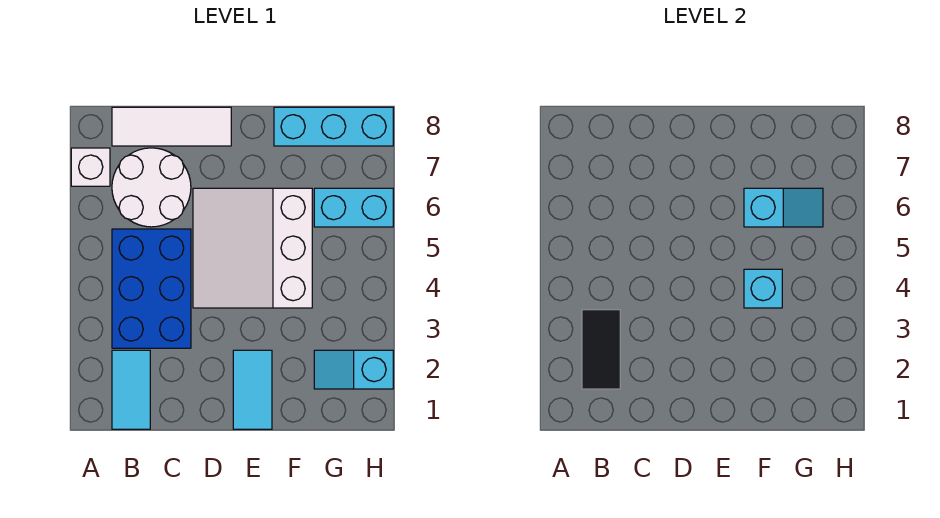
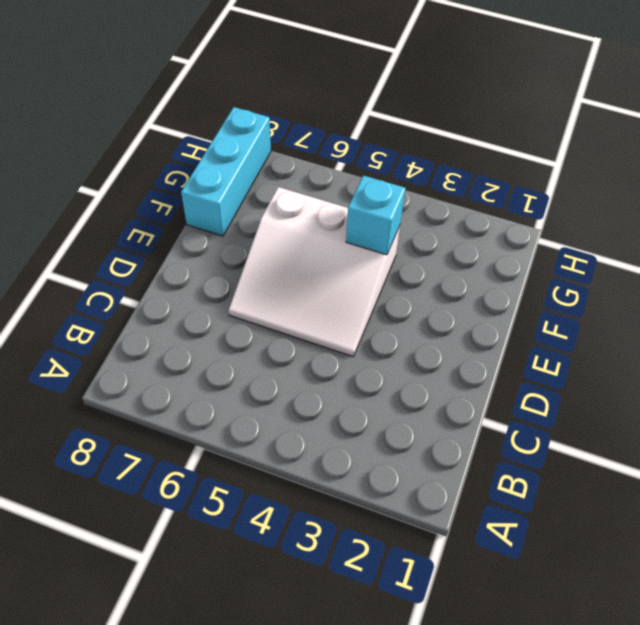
none -> white brick A7 level 1
none -> cyan tile B1:B2 level 1
none -> blue brick B3:C5 level 1

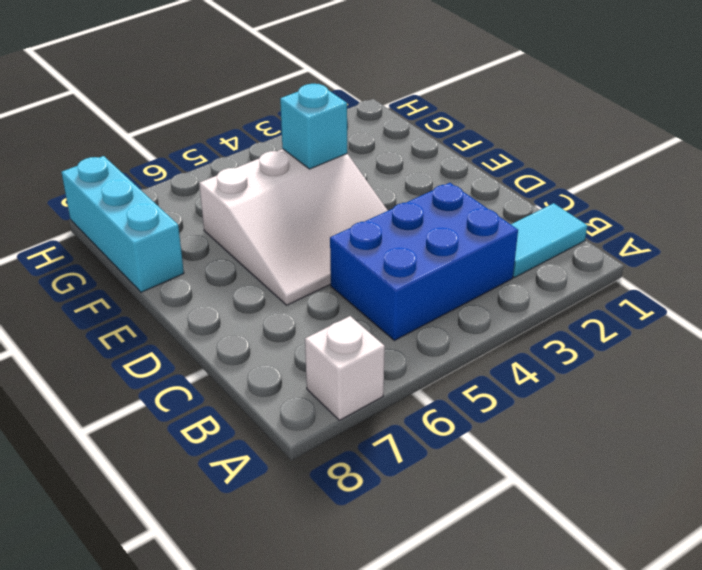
none -> white round brick B6:C7 level 1
none -> white tile B8:D8 level 1
none -> cyan tile E1:E2 level 1

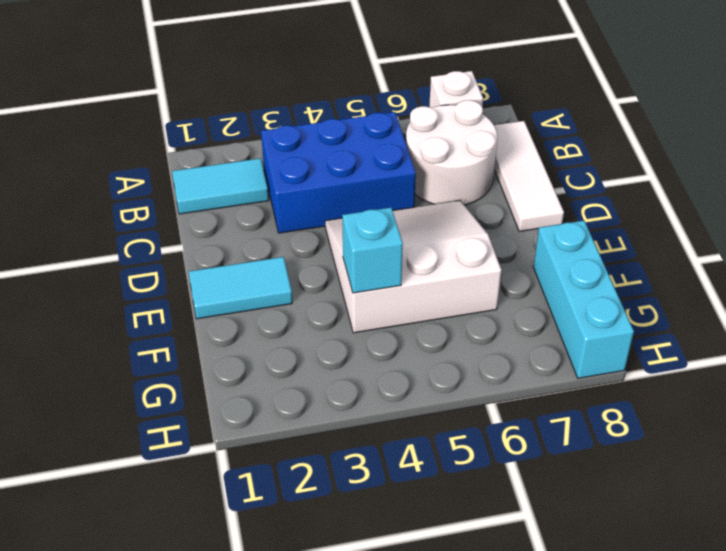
none -> cyan slope G2:H2 level 1 top H
none -> cyan brick G6:H6 level 1
none -> black tile B2:B3 level 2

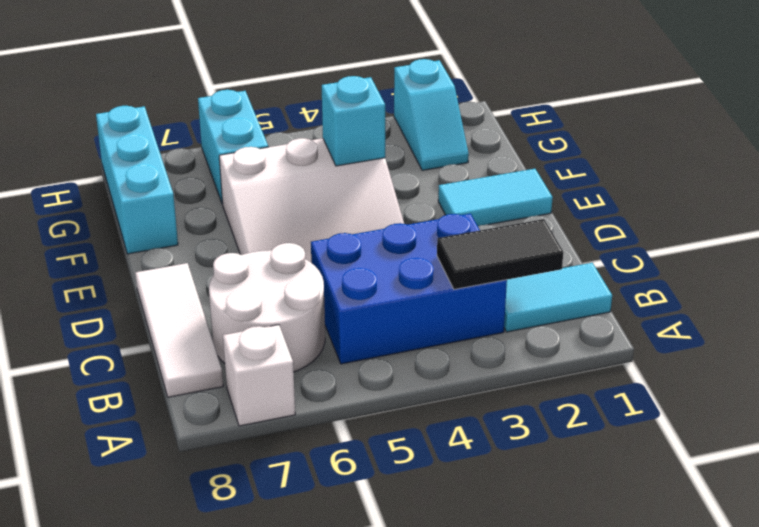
none -> cyan slope F6:G6 level 2 top F

